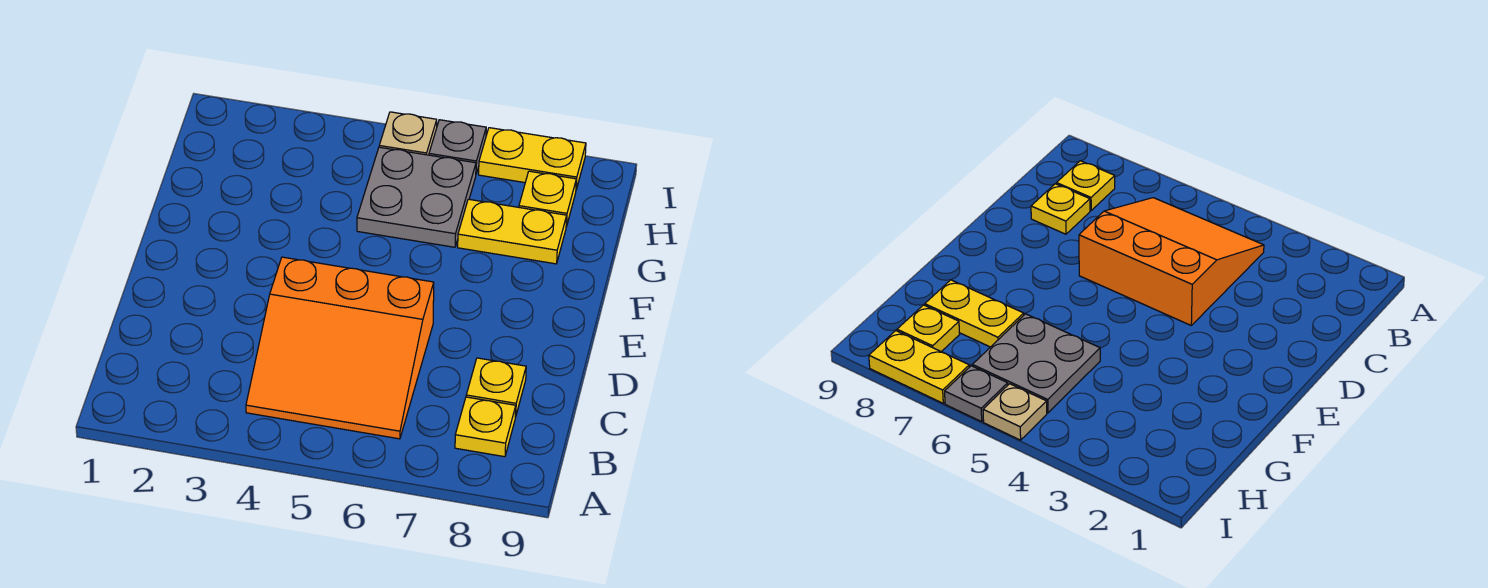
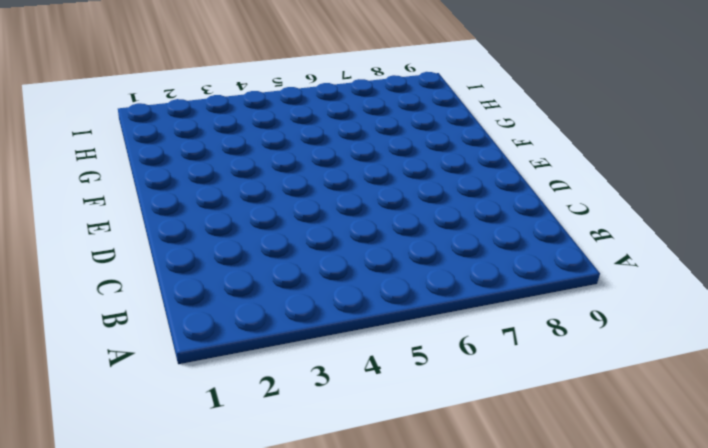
none -> orange slope B4:D6 level 1 top D
none -> yellow plate B8 level 1

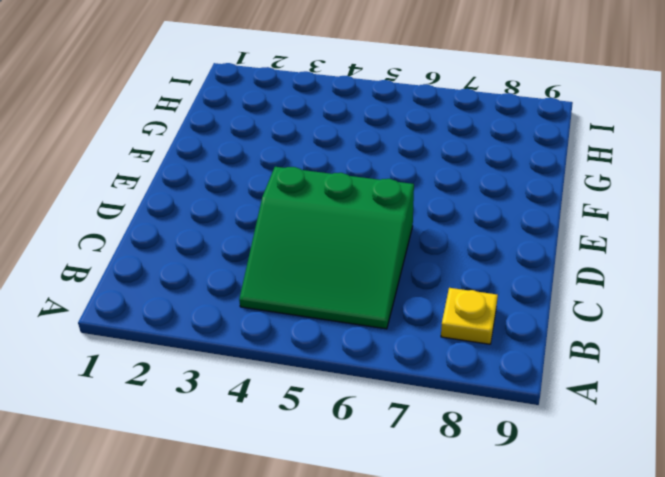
green slope B4:D6 level 1 top D -> orange slope B4:D6 level 1 top D
none -> yellow plate C8 level 1
none -> grey plate G5:H6 level 1

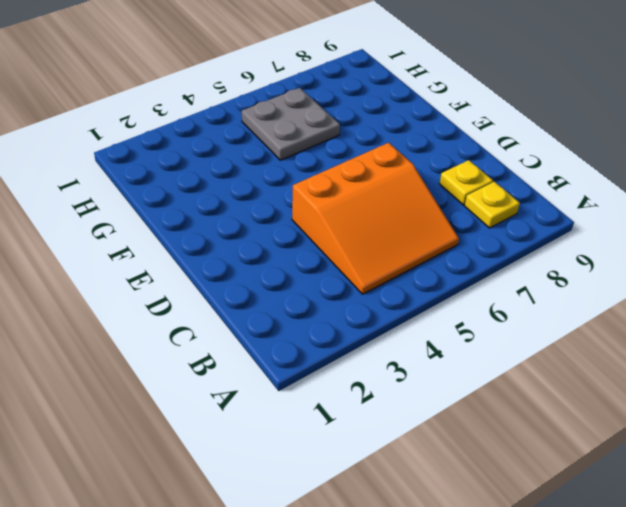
none -> yellow plate G7:G8 level 1
none -> yellow plate H8 level 1

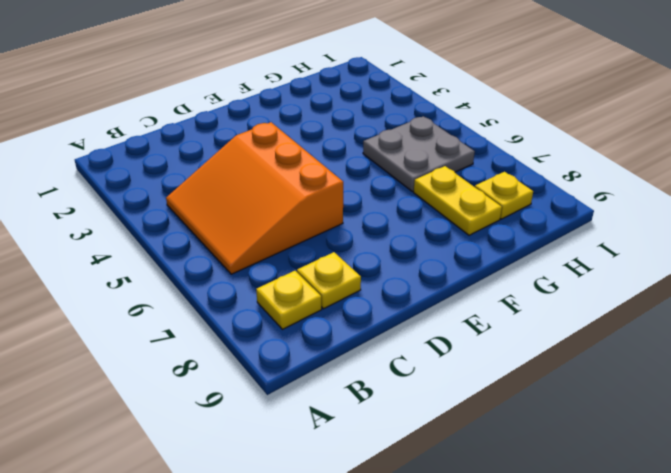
none -> tan plate I5 level 1
none -> grey plate I6 level 1

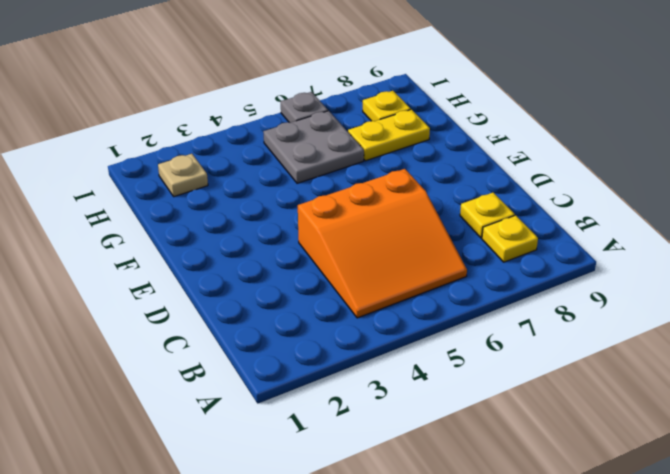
tan plate H2 level 1 -> tan plate I5 level 1
none -> yellow plate I7:I8 level 1

